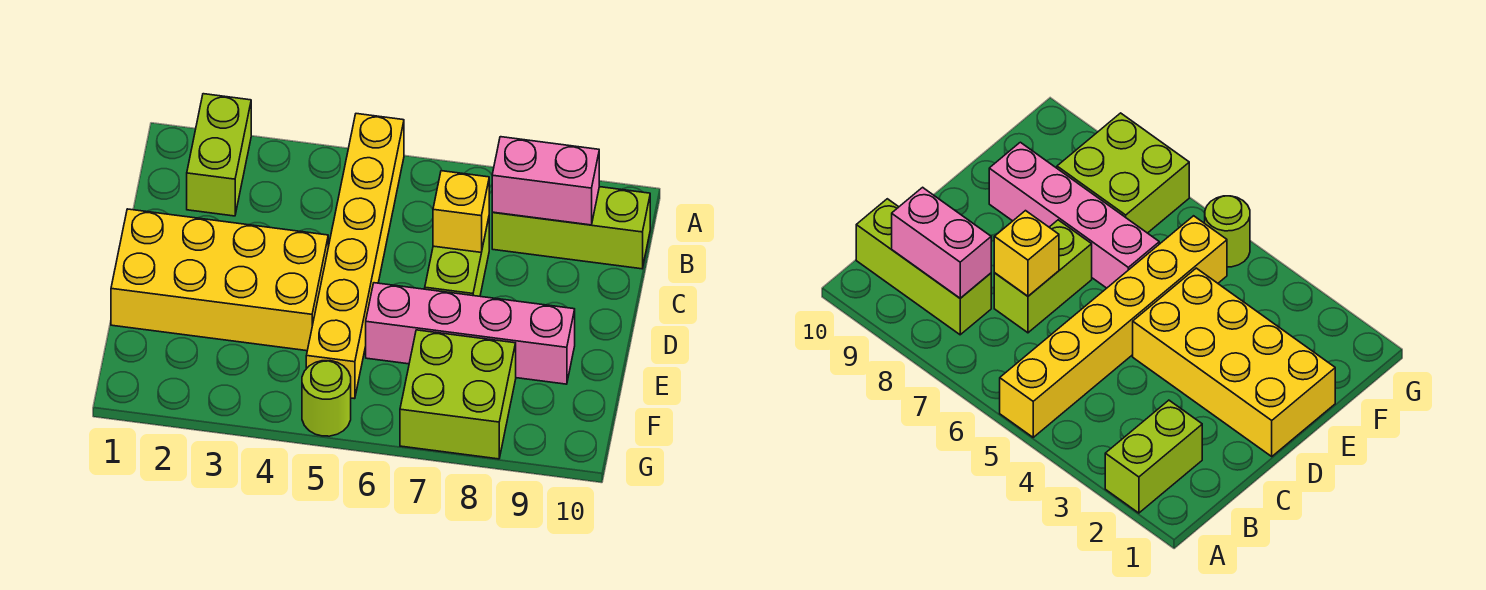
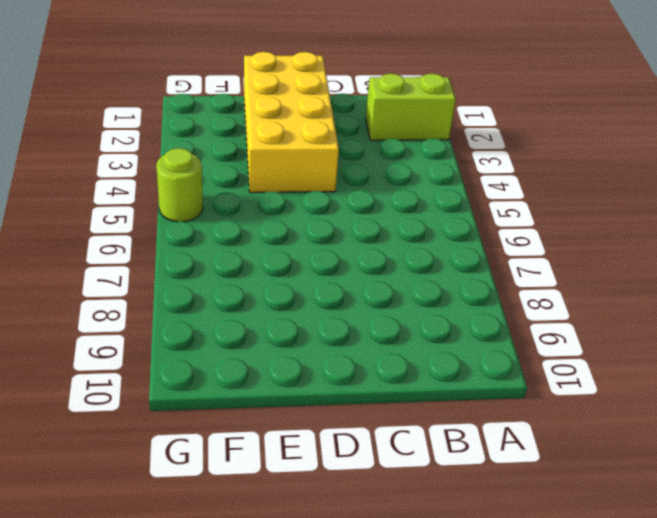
none -> yellow brick A5:F5 level 1
none -> lime brick B8:B10 level 1

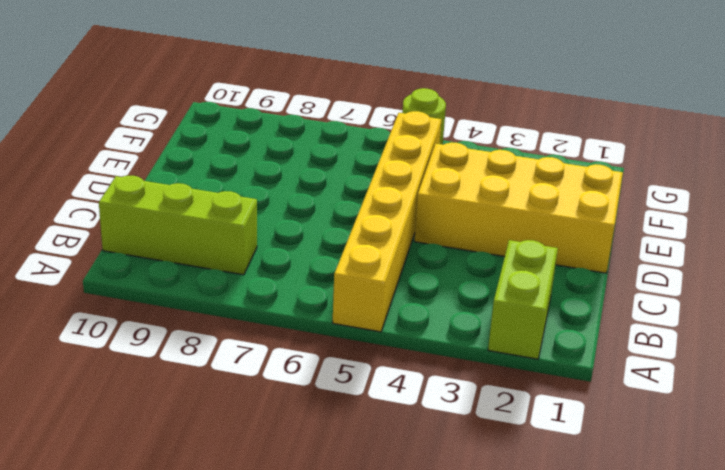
none -> lime brick C7:D7 level 1
none -> pink brick E6:E9 level 1

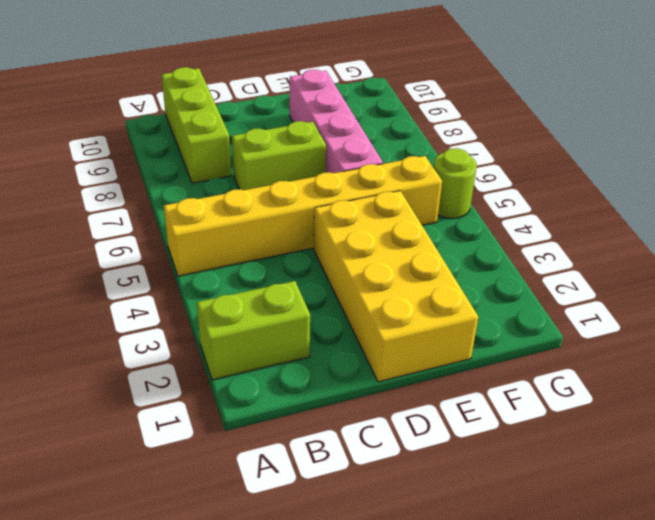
none -> lime brick F7:G8 level 1
none -> pink brick B8:B9 level 2

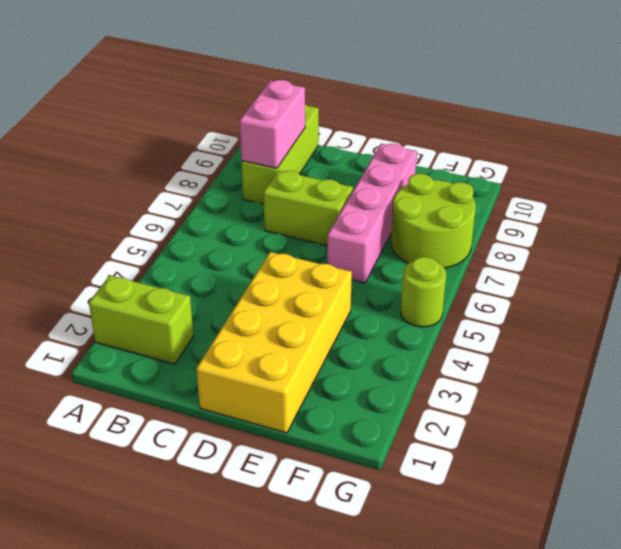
lime round brick F7:G8 level 1 -> lime brick F7:G8 level 1
none -> yellow brick A5:F5 level 1
none -> yellow brick C7 level 2

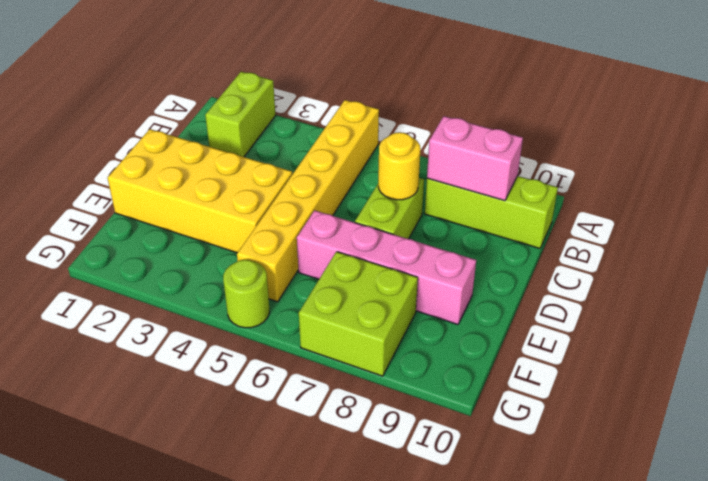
yellow round brick C7 level 2 -> yellow brick C7 level 2

